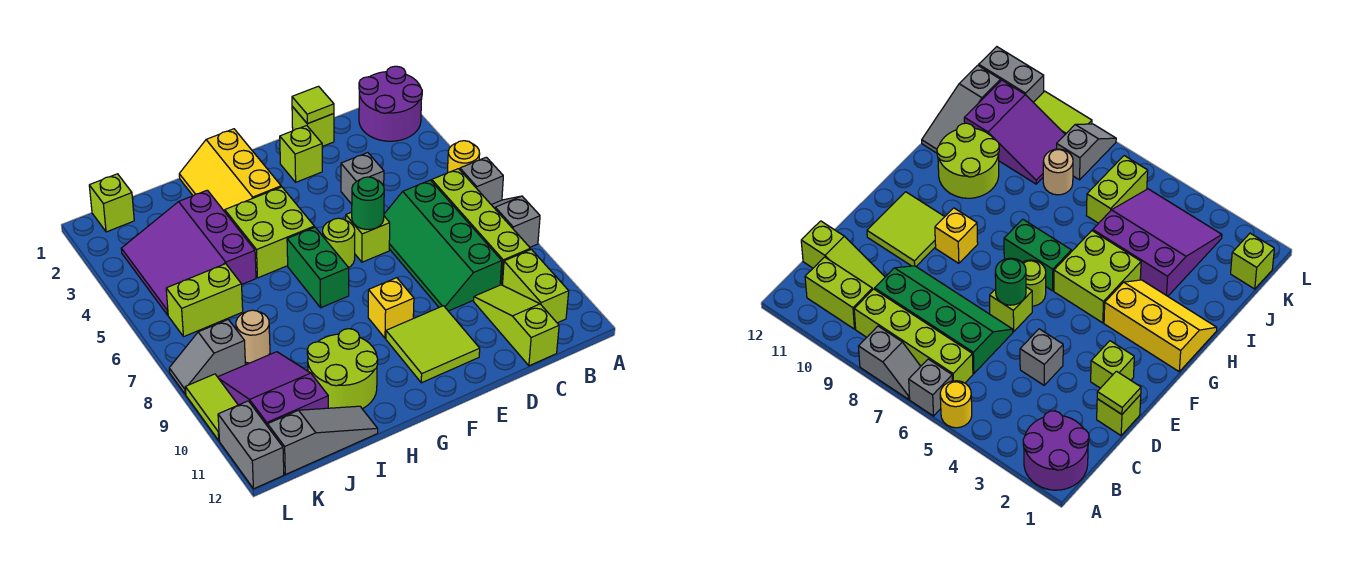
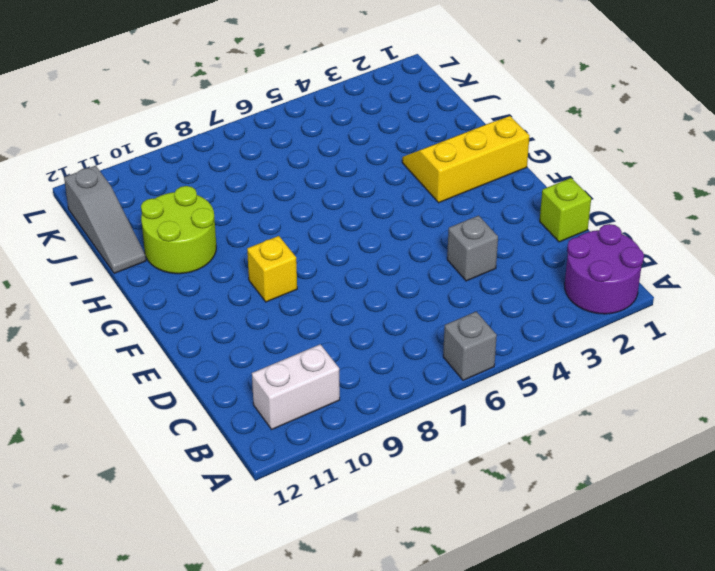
white brick B10:B11 level 1 -> lime brick B10:B11 level 1
none -> yellow round brick A5 level 1
none -> grey slope A7:A8 level 1 top 8
none -> lime brick B6:B9 level 1
none -> green slope C6:D9 level 1 top C

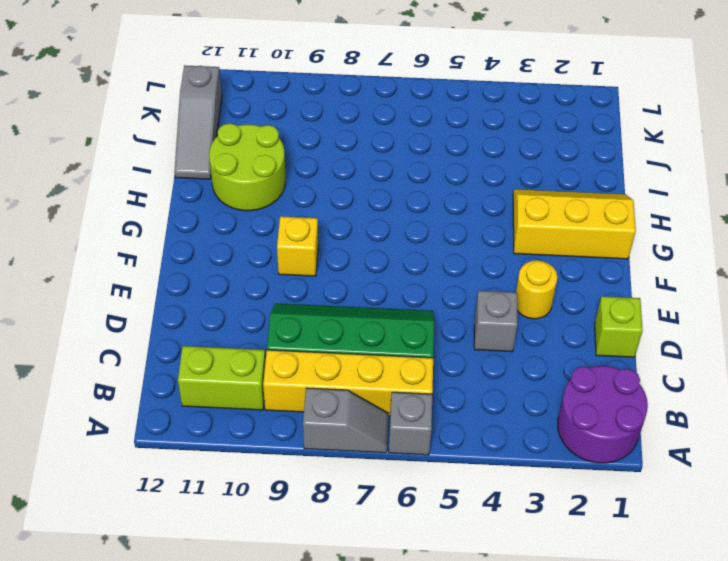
yellow brick B6:B9 level 1 -> lime brick B6:B9 level 1
yellow round brick E3 level 1 -> yellow round brick A5 level 1
none -> lime slope C10:C12 level 1 top 12
none -> lime brick E2 level 1
none -> lime brick E6 level 1
none -> lime tile E10:F11 level 1

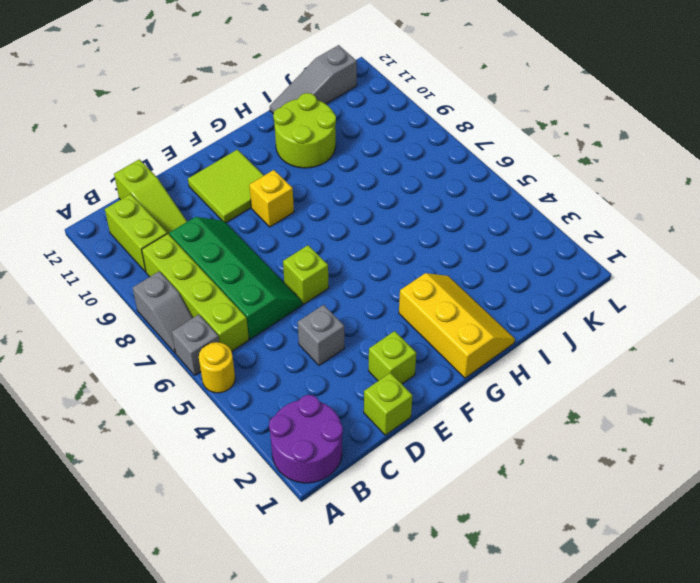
none -> lime round brick F6 level 1
none -> lime brick G4:H5 level 1
none -> green brick G6:G7 level 1
none -> purple slope I3:K5 level 1 top I

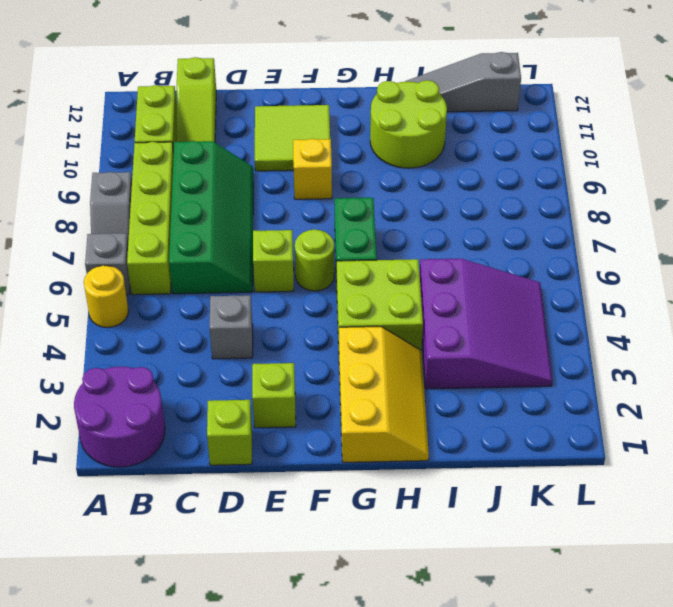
none -> lime brick J6:K6 level 1
none -> tan round brick J8 level 1
none -> purple slope J9:K11 level 1 top 11
none -> lime brick K1 level 1

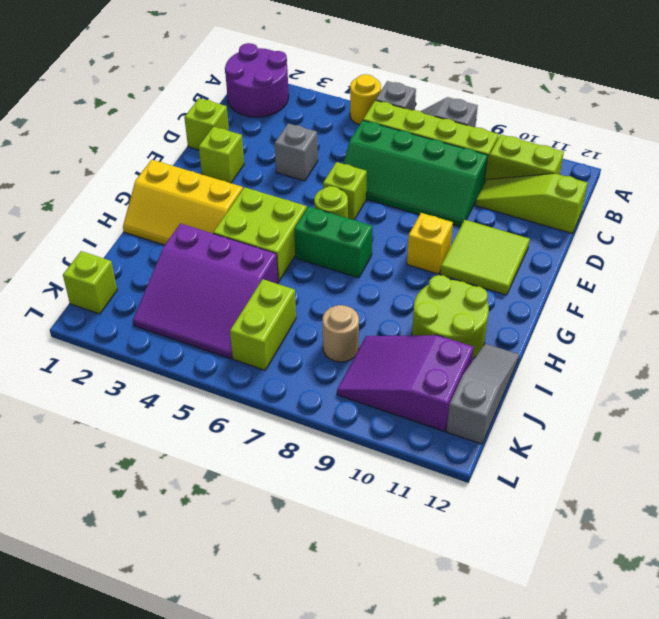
none -> grey slope K8:L8 level 1 top K
none -> lime tile L9:L10 level 1
none -> grey brick L11:L12 level 1
none -> lime tile D1 level 2

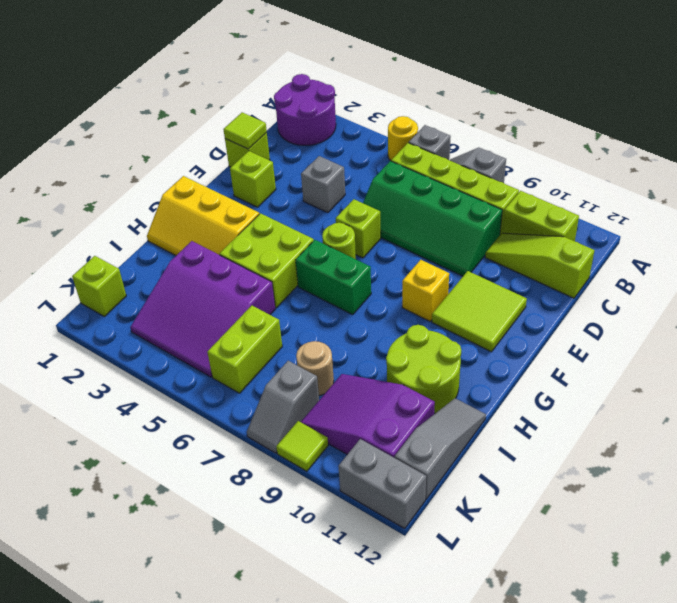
lime tile L9 level 1 -> lime tile L9:L10 level 1
none -> green round brick E6 level 2

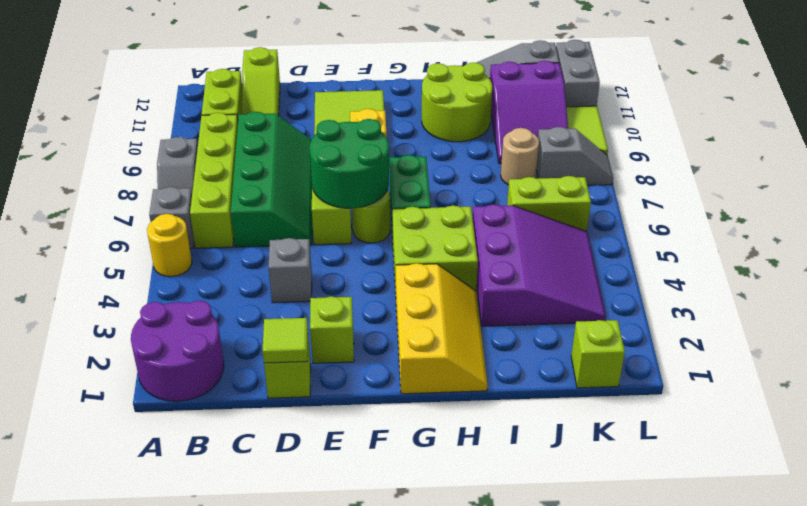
green round brick E6:F7 level 2 -> green round brick E6 level 2

